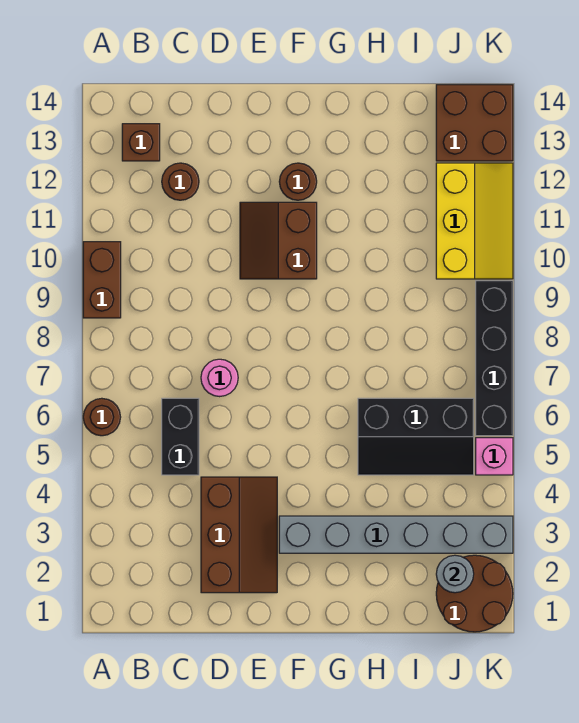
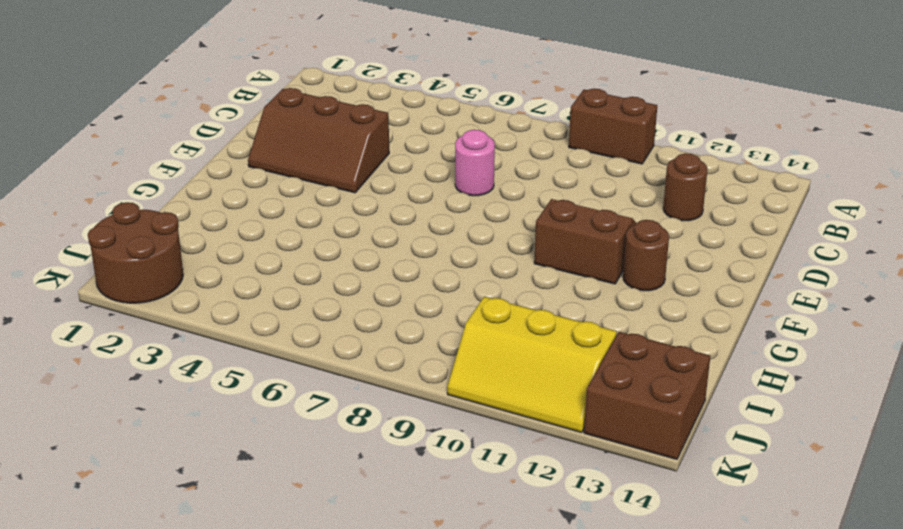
none -> brown round brick A6 level 1
none -> brown brick B13 level 1
none -> black brick C5:C6 level 1

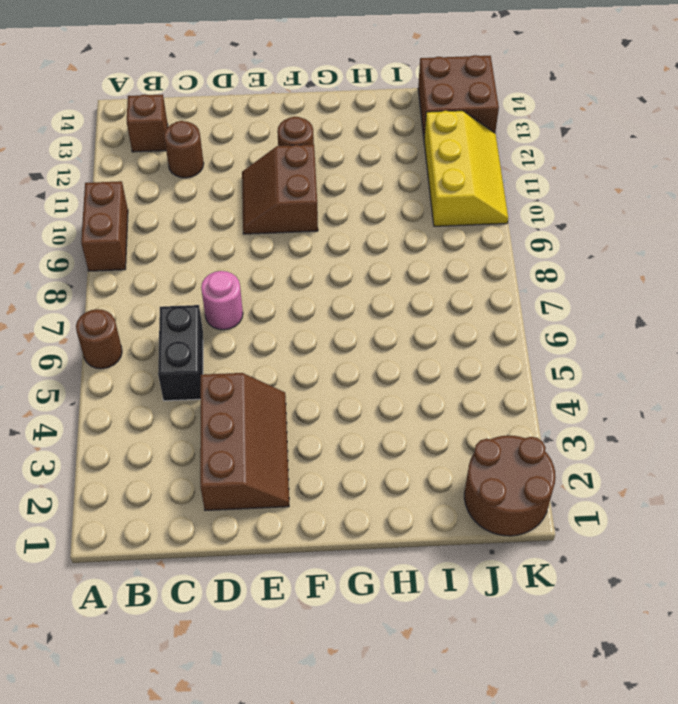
none -> grey brick F3:K3 level 1
none -> black slope H5:J6 level 1 top 6
none -> pink brick K5 level 1

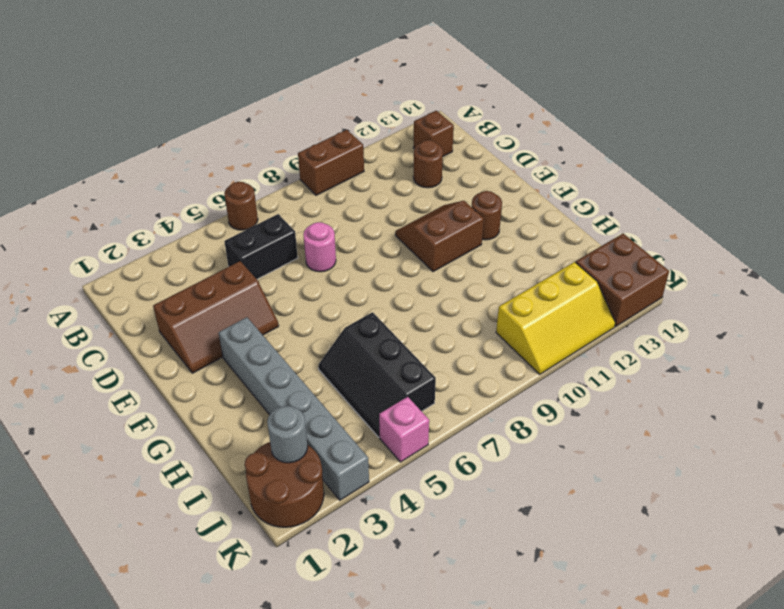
none -> black brick K6:K9 level 1

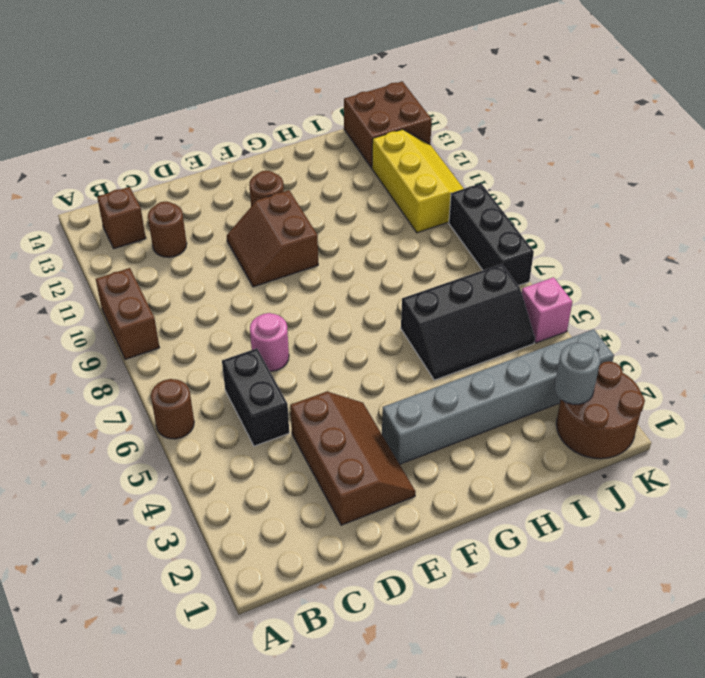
black brick K7:K9 level 1 -> black brick K6:K9 level 1

